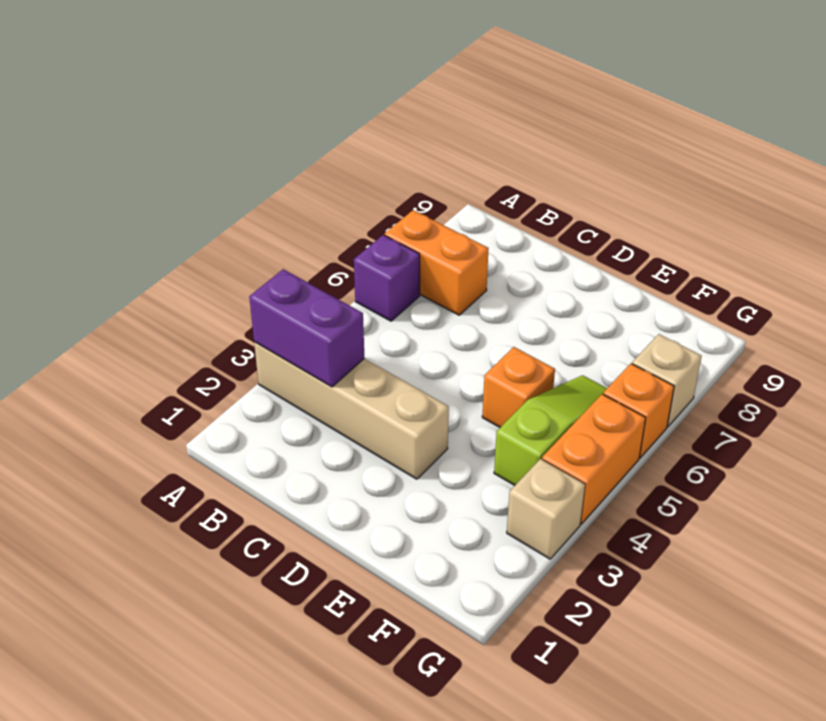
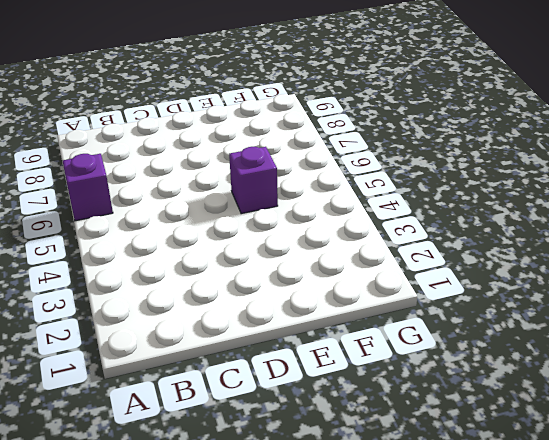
purple brick E5 level 1 -> orange brick E5 level 1
none -> tan brick A3:D3 level 1
none -> orange brick A7:B7 level 1

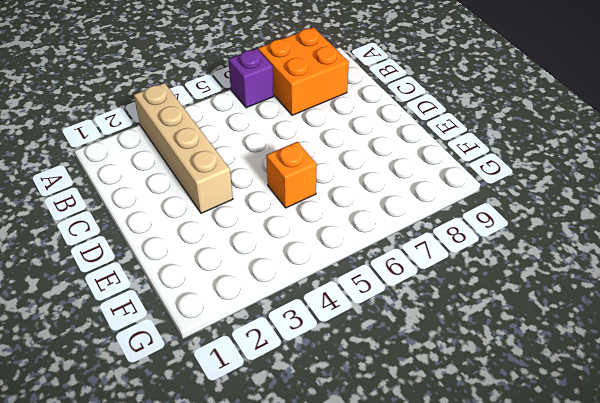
orange brick A7:B8 level 1 -> orange brick A7:B7 level 1
none -> lime slope F4:F6 level 1 top 4
none -> tan brick G3 level 1

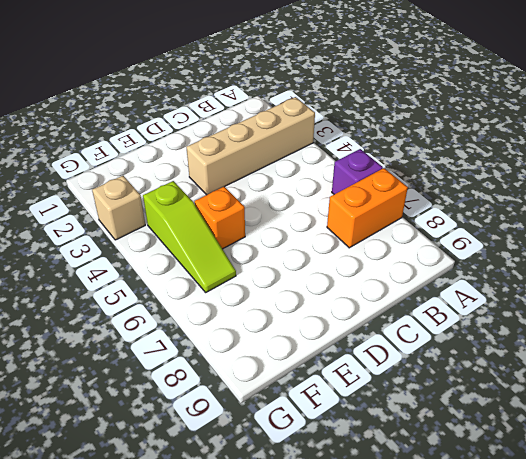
none -> orange brick G4:G5 level 1
none -> orange brick G6 level 1

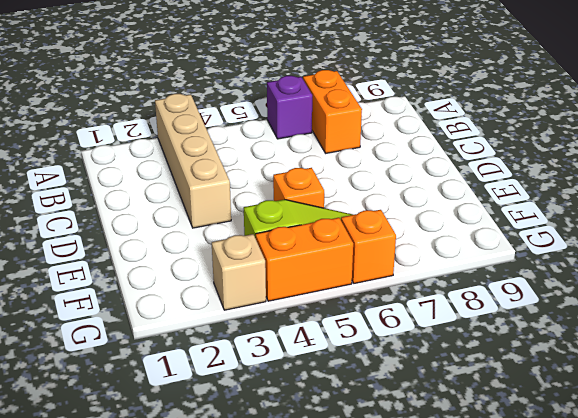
none -> tan brick G7 level 1
none -> purple brick A3:B3 level 2

